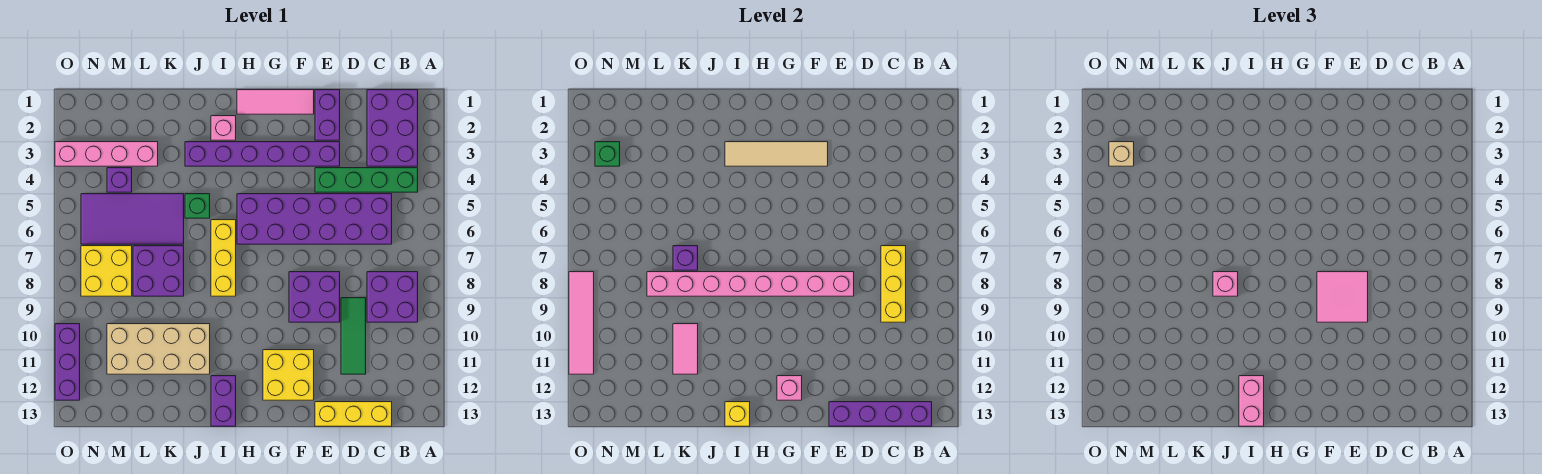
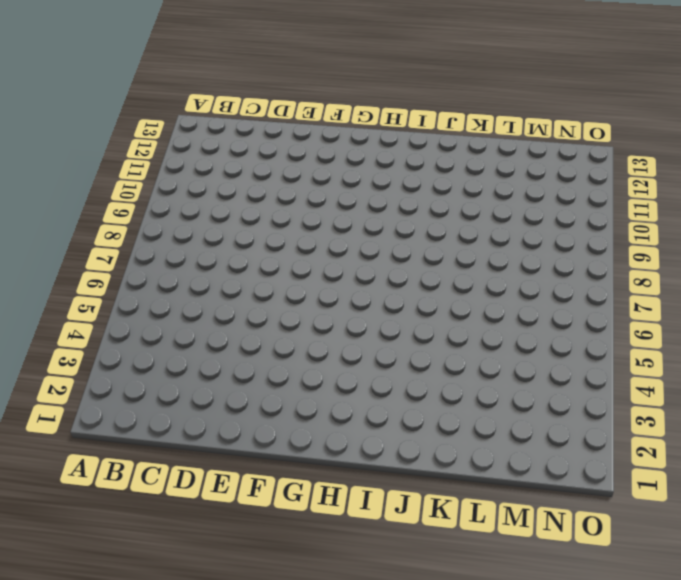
none -> purple brick B1:C3 level 1
none -> green brick B4:E4 level 1
none -> purple brick B8:C9 level 1
none -> purple brick C5:H6 level 1

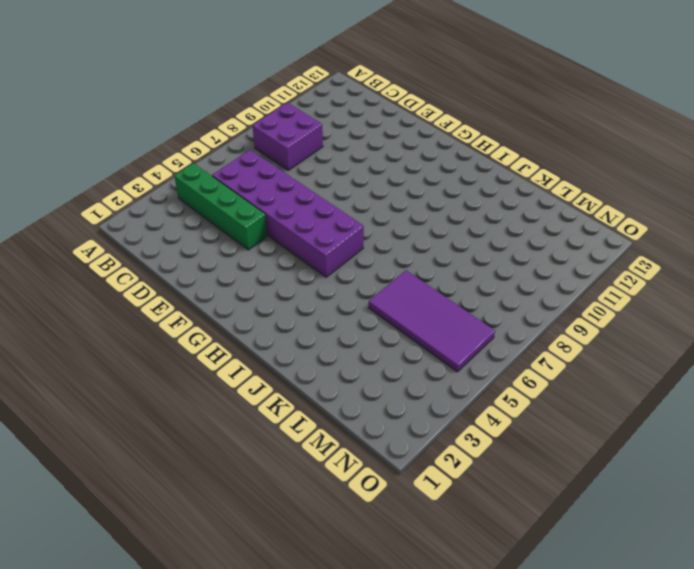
none -> purple brick B1:C3 level 1
none -> yellow brick C13:E13 level 1
none -> green tile D9:D11 level 1
none -> purple brick E1:E2 level 1

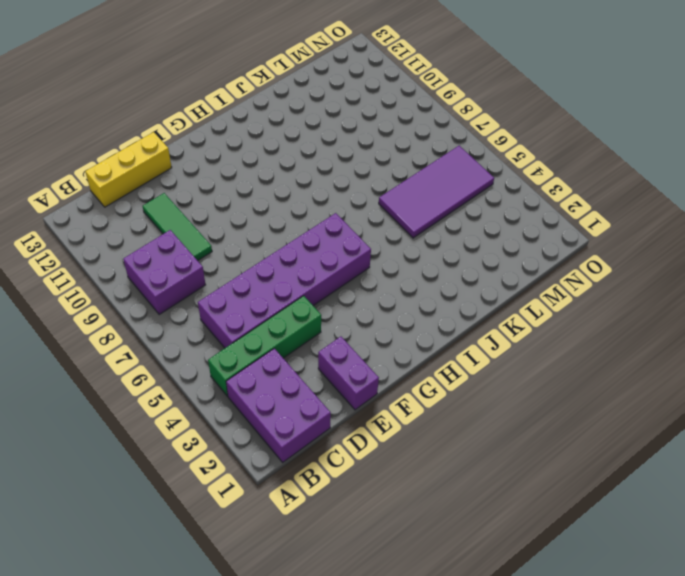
none -> purple brick E3:J3 level 1
none -> purple brick E8:F9 level 1
none -> pink tile F1:H1 level 1
none -> yellow brick F11:G12 level 1

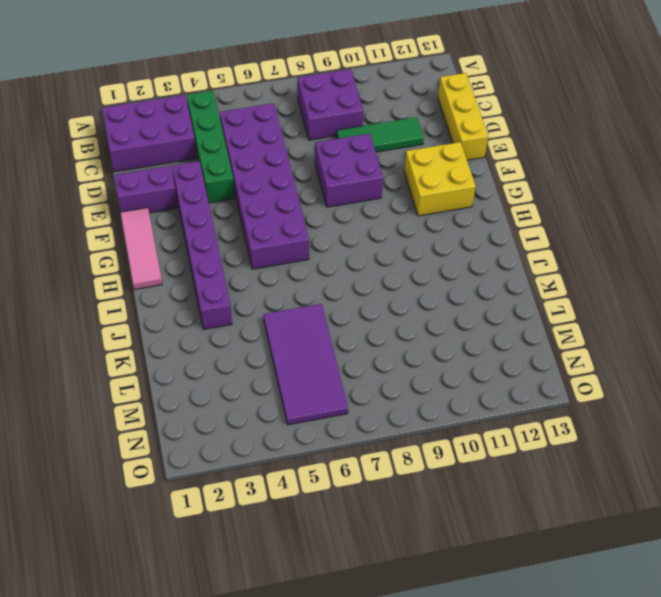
none -> pink brick I2 level 1
none -> yellow brick I6:I8 level 1
none -> purple brick I12:I13 level 1
none -> green brick J5 level 1

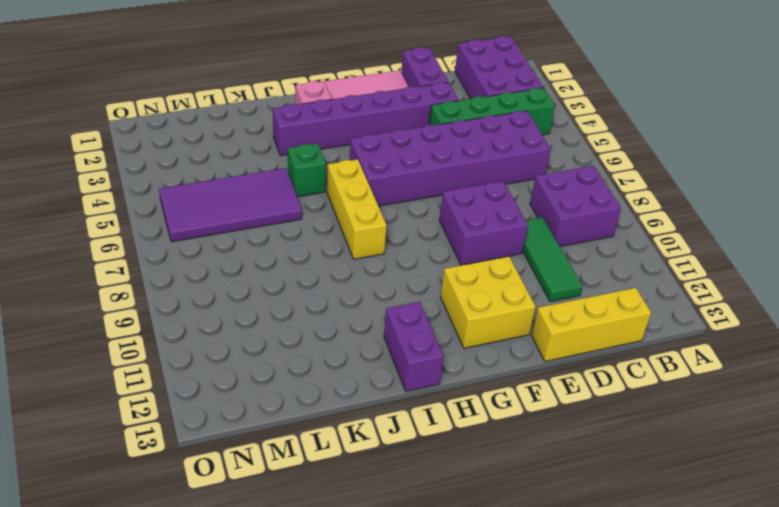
none -> tan brick J10:M11 level 1
none -> purple brick K7:L8 level 1
none -> pink brick L3:O3 level 1
none -> purple brick M4 level 1

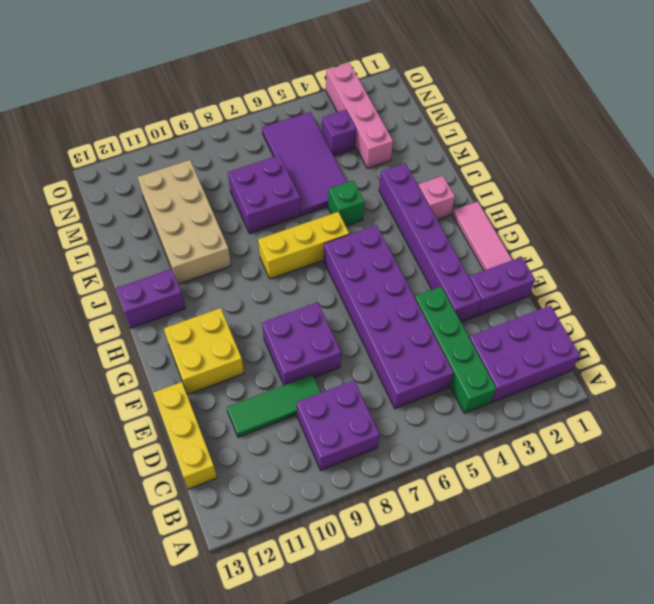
none -> yellow brick M7:N8 level 1
none -> purple brick O10:O12 level 1
none -> purple brick B13:E13 level 2
none -> yellow brick C7:C9 level 2

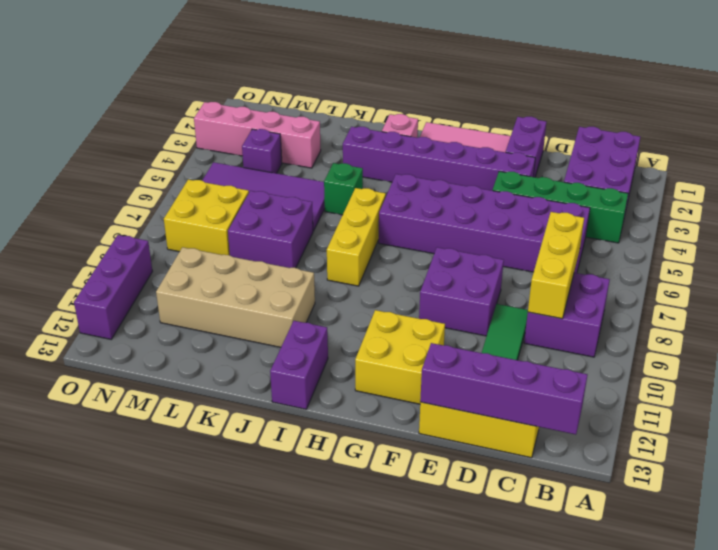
none -> pink brick E8:L8 level 2
none -> tan tile F3:I3 level 2
none -> pink brick G12 level 2
none -> yellow brick I13 level 2

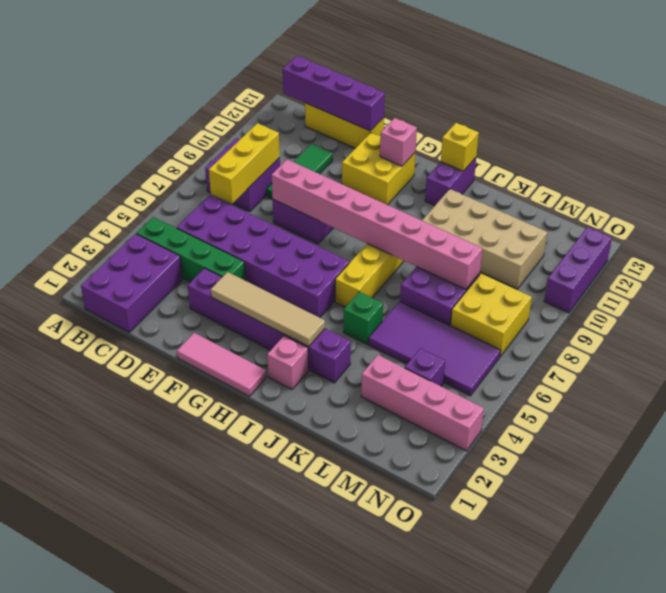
none -> purple brick E1:E2 level 1
none -> purple brick K7 level 2
none -> pink tile K10:K11 level 2
none -> green brick N3 level 2

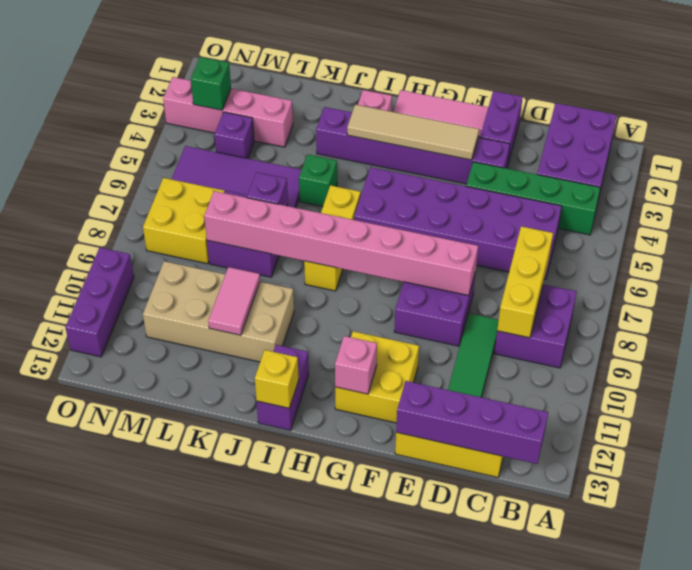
none -> pink tile O8:O11 level 2
none -> pink tile E8:F9 level 3
none -> pink brick I12:I13 level 3
none -> pink brick J8 level 3

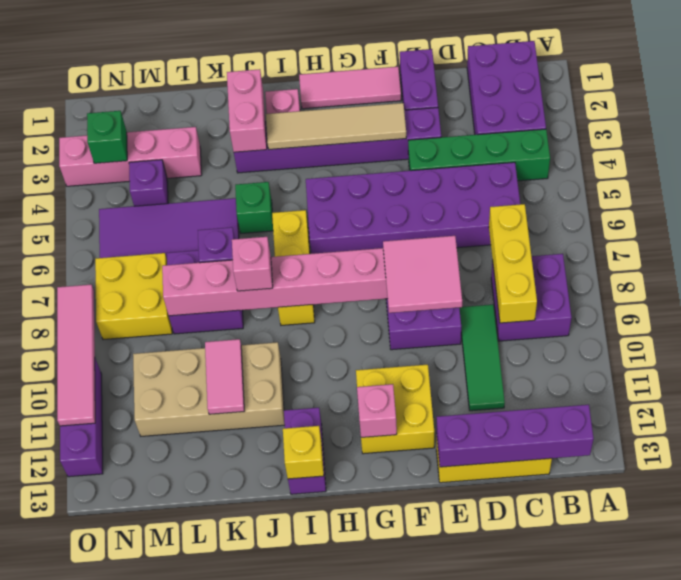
pink brick J2:J3 level 2 -> pink brick I12:I13 level 3
none -> tan brick N3 level 3

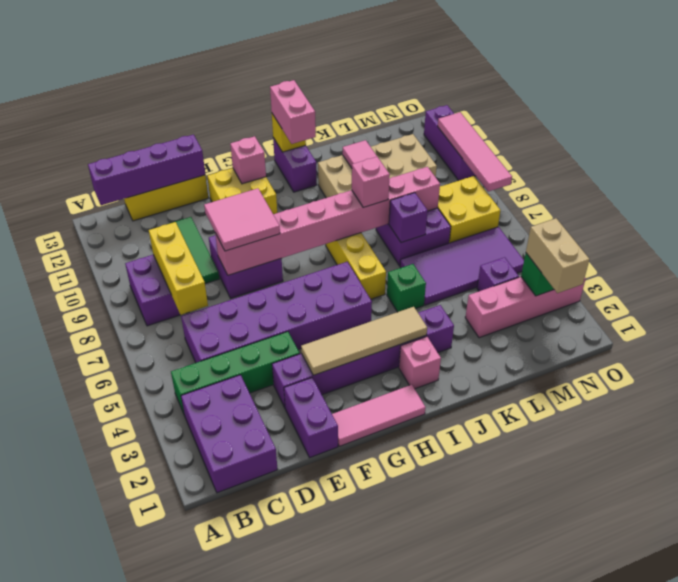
tan brick N2:N3 level 3 -> tan brick N3 level 3

